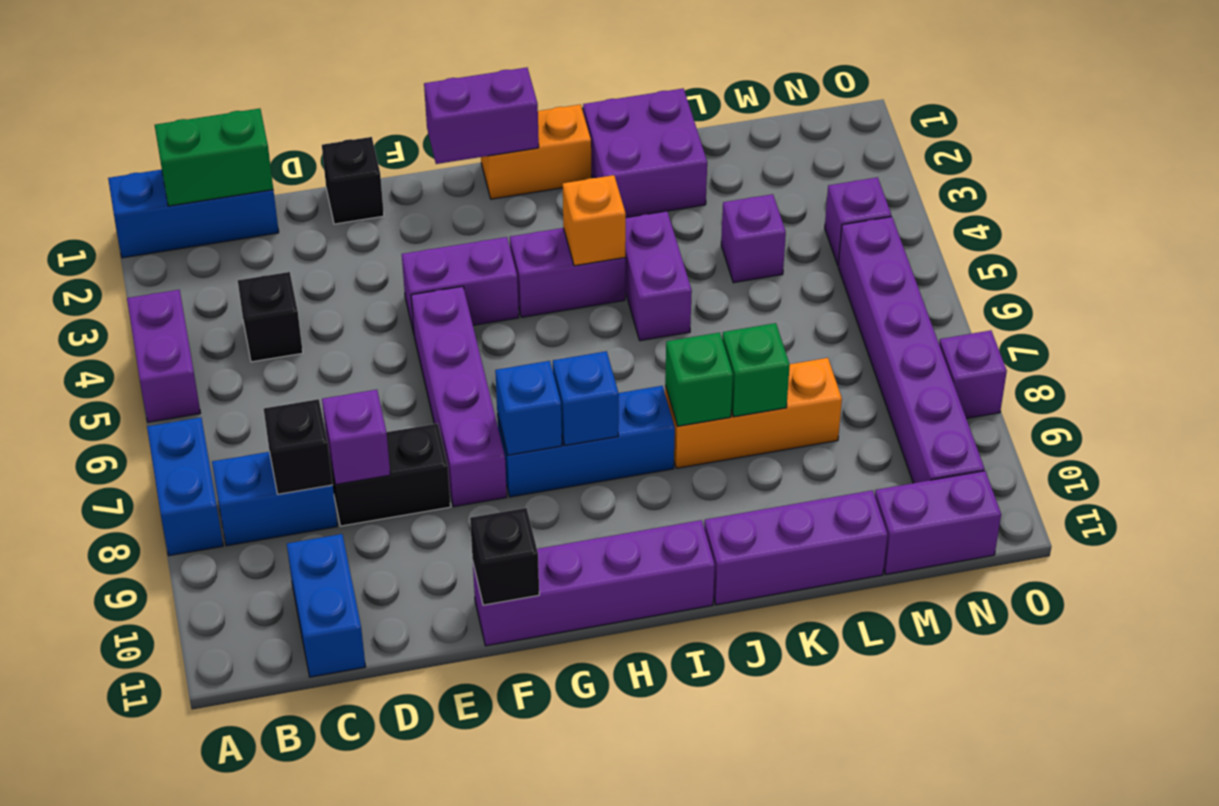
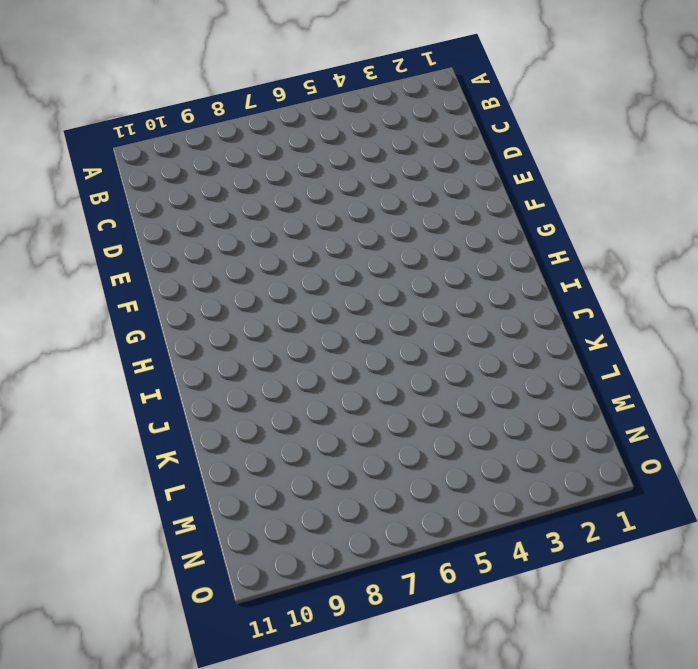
none -> blue brick A1:C1 level 1
none -> purple brick A4:A5 level 1
none -> blue brick A7:A8 level 1
none -> blue brick B8:C8 level 1

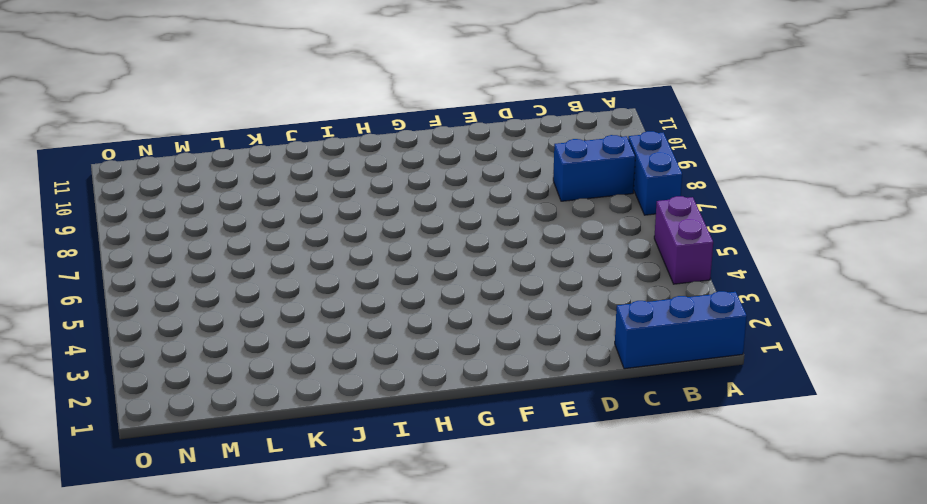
none -> black brick C4 level 1
none -> blue brick C10:C11 level 1
none -> black brick D8:E8 level 1
none -> black brick E1 level 1

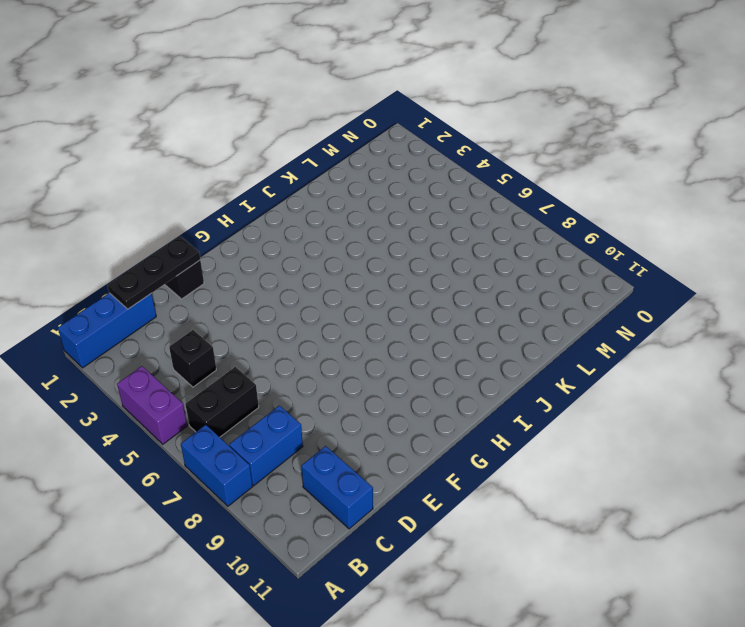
black brick B6:C6 level 1 -> black brick D8:E8 level 1
black plate C1:E1 level 2 -> green brick B1:C1 level 2
none -> purple brick F4:G4 level 1
none -> purple brick F5:F8 level 1
none -> purple brick F11:I11 level 1
none -> blue brick G8:I8 level 1

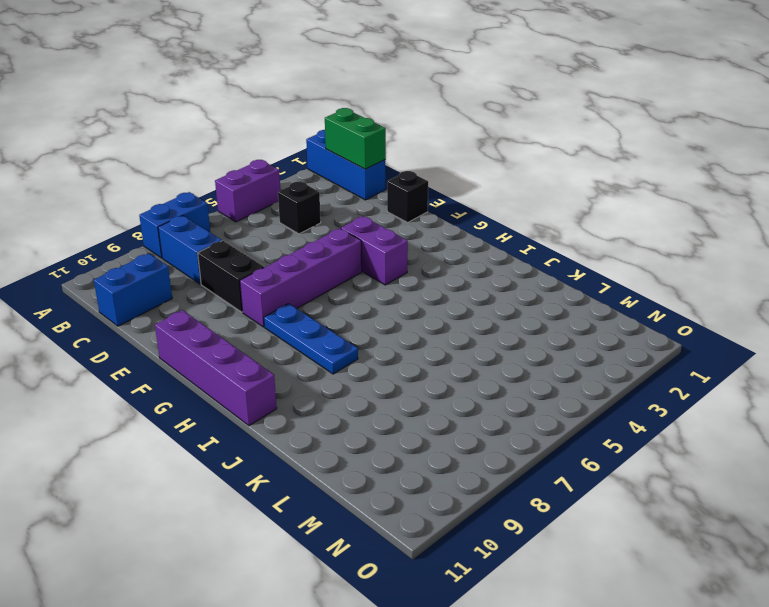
blue plate G8:I8 level 1 -> blue brick G8:I8 level 1
none -> orange brick H1:I1 level 1
none -> purple brick H4:I4 level 1
none -> purple brick J1:K2 level 1
none -> purple brick J4:J5 level 1

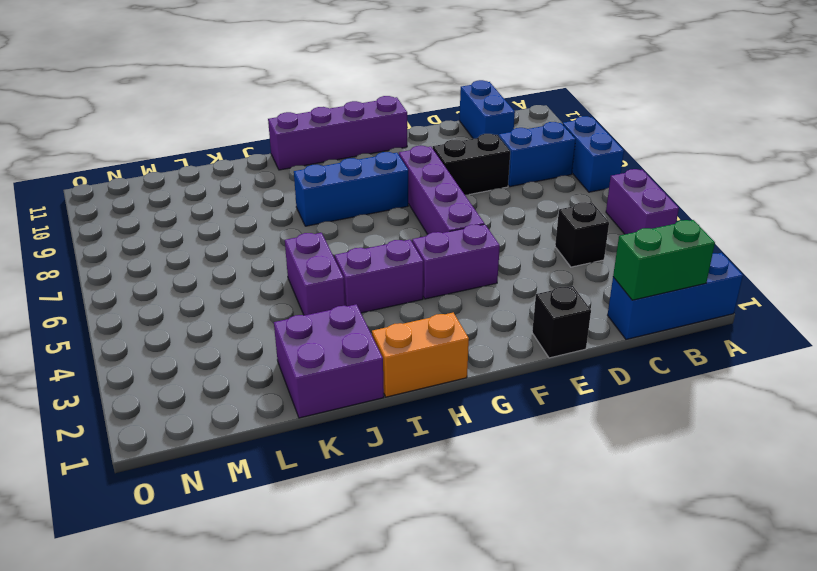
none -> orange brick J8:L8 level 1
none -> purple brick J11:L11 level 1
none -> purple brick L4 level 1
none -> purple brick M11:N11 level 1

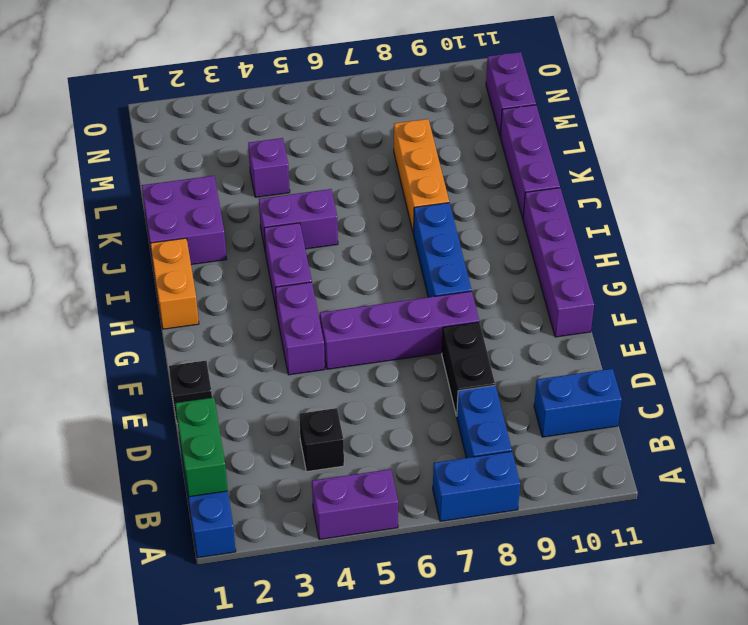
none -> purple brick N4 level 1
none -> purple brick N5:N10 level 1
none -> purple brick O8 level 1
none -> black brick C8 level 2

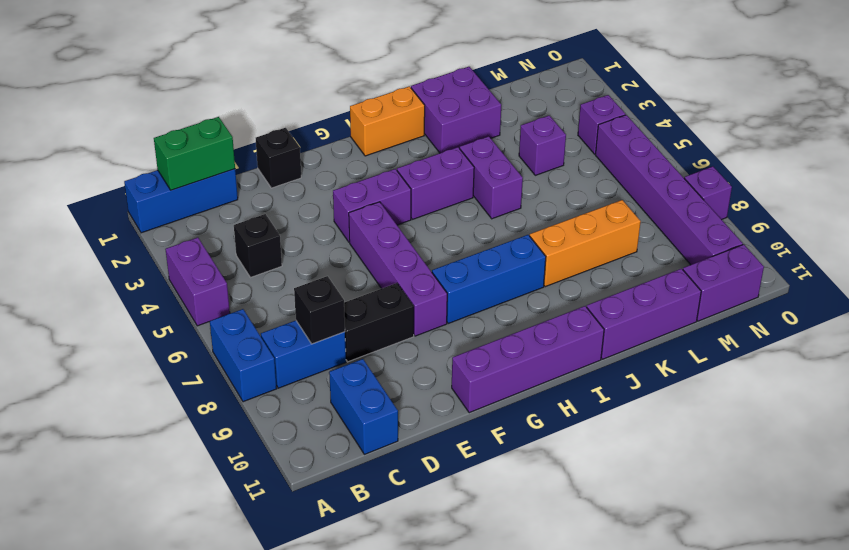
none -> purple brick D8 level 2
none -> black brick F11 level 2
none -> purple brick G1:H1 level 2
none -> blue brick G8 level 2

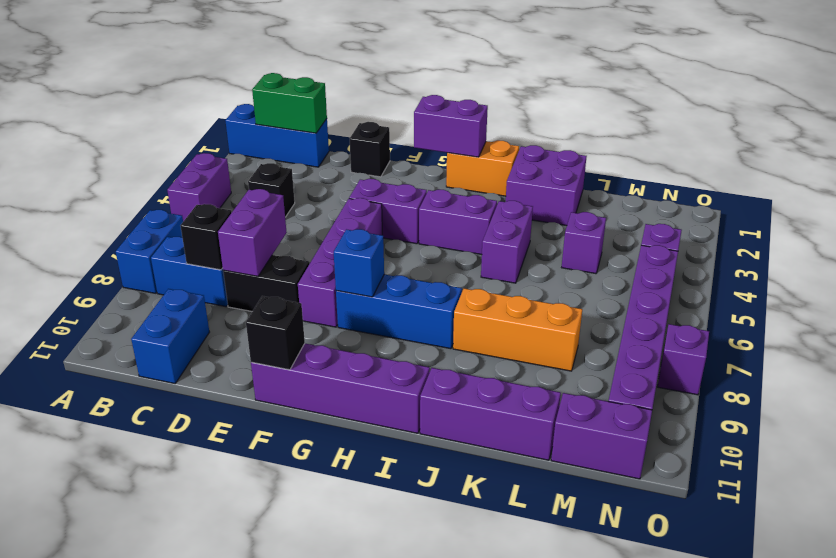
purple brick D7:D8 level 2 -> purple brick D8 level 2
none -> blue brick H8 level 2
none -> orange brick I4 level 2
none -> green brick J8 level 2
none -> green brick K8 level 2

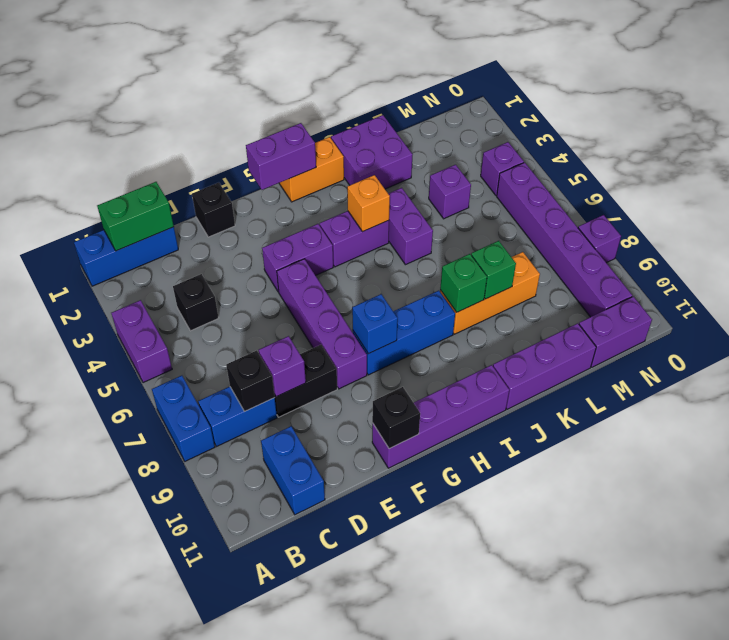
none -> blue brick H8 level 2

